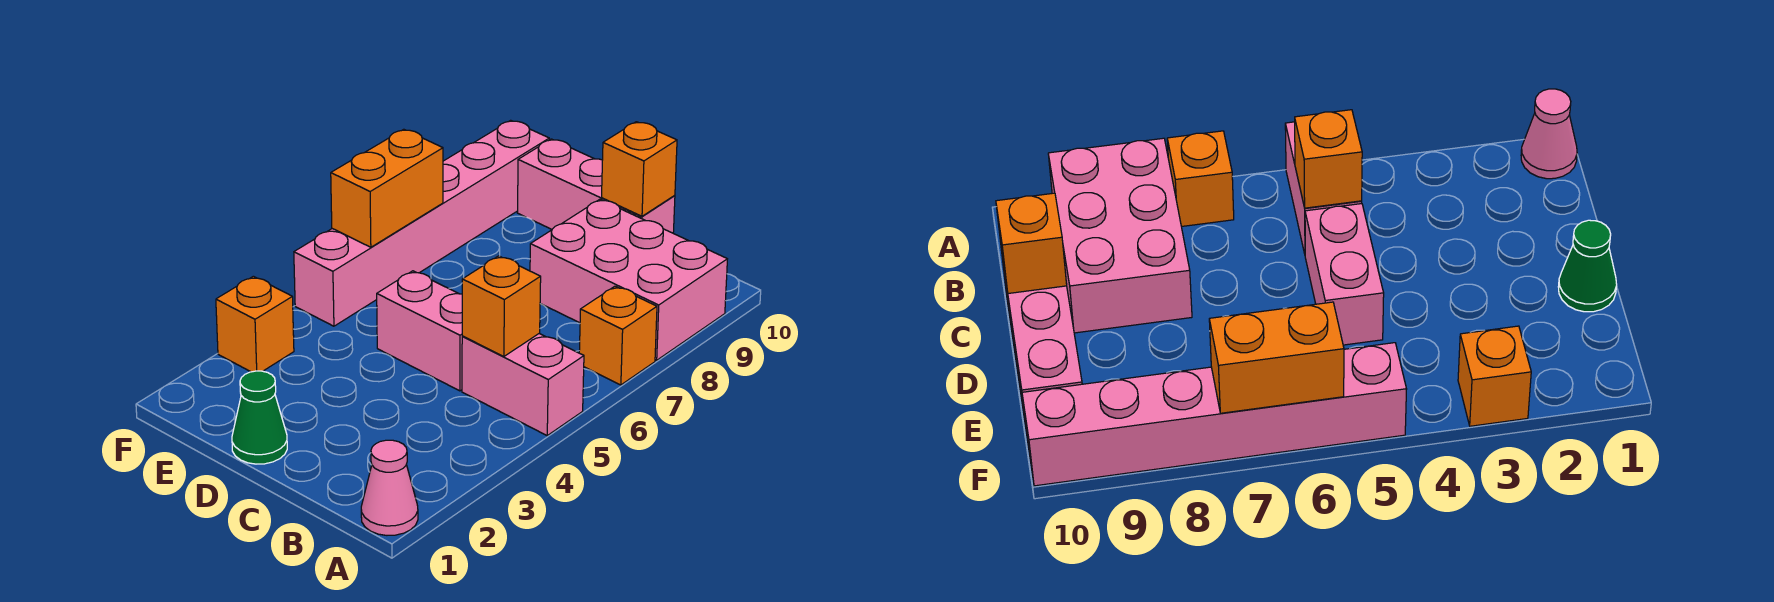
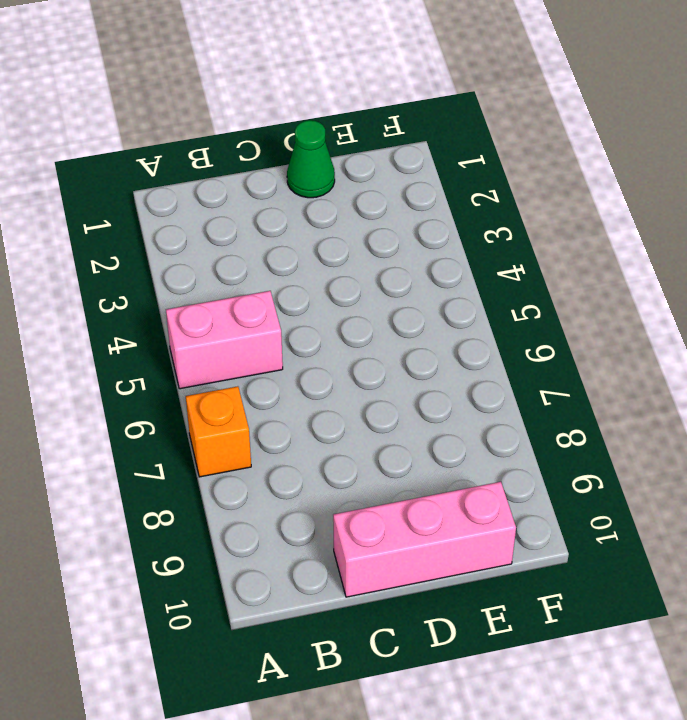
none -> pink cone A1 level 1
none -> pink brick A8:C9 level 1
none -> pink brick C5:D5 level 1

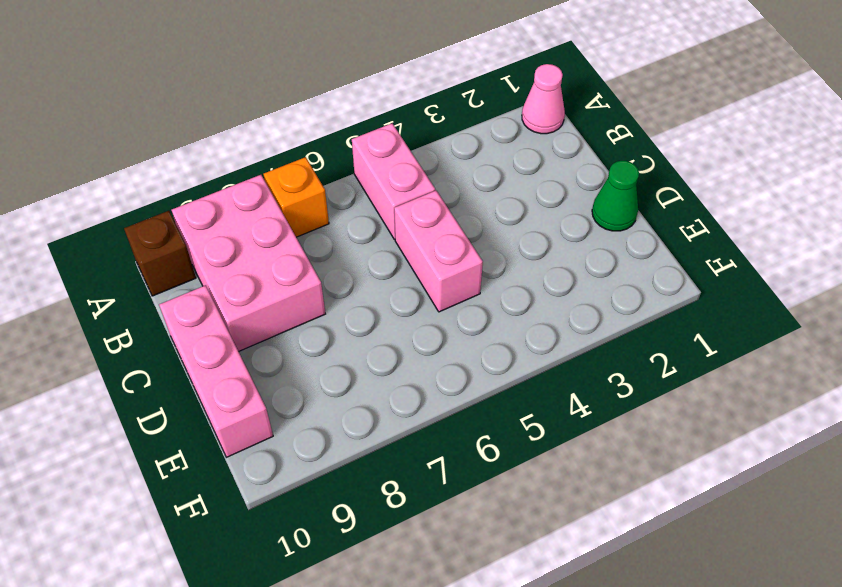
brown brick A10 level 1 -> none
none -> orange brick F3 level 1
none -> pink brick F5:F10 level 1
none -> orange brick B5 level 2

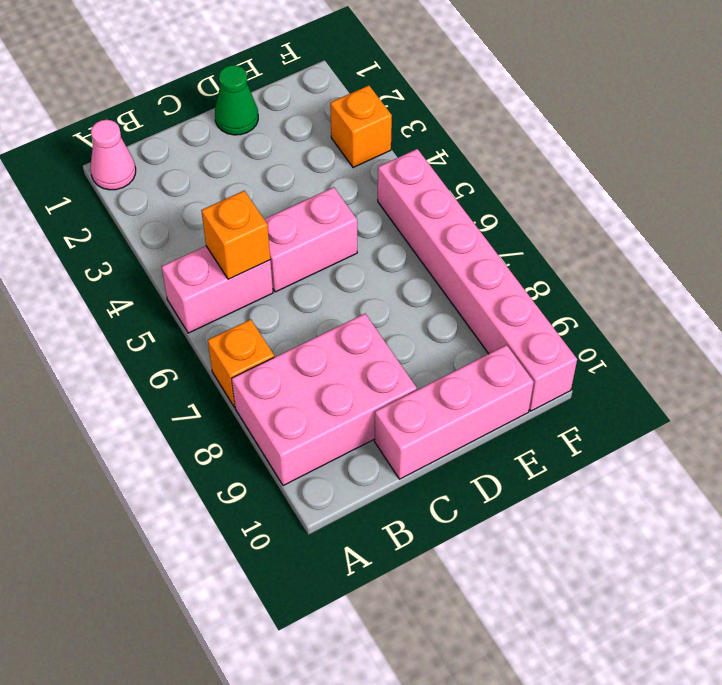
none -> orange brick C10 level 2
none -> orange brick F6:F7 level 2

